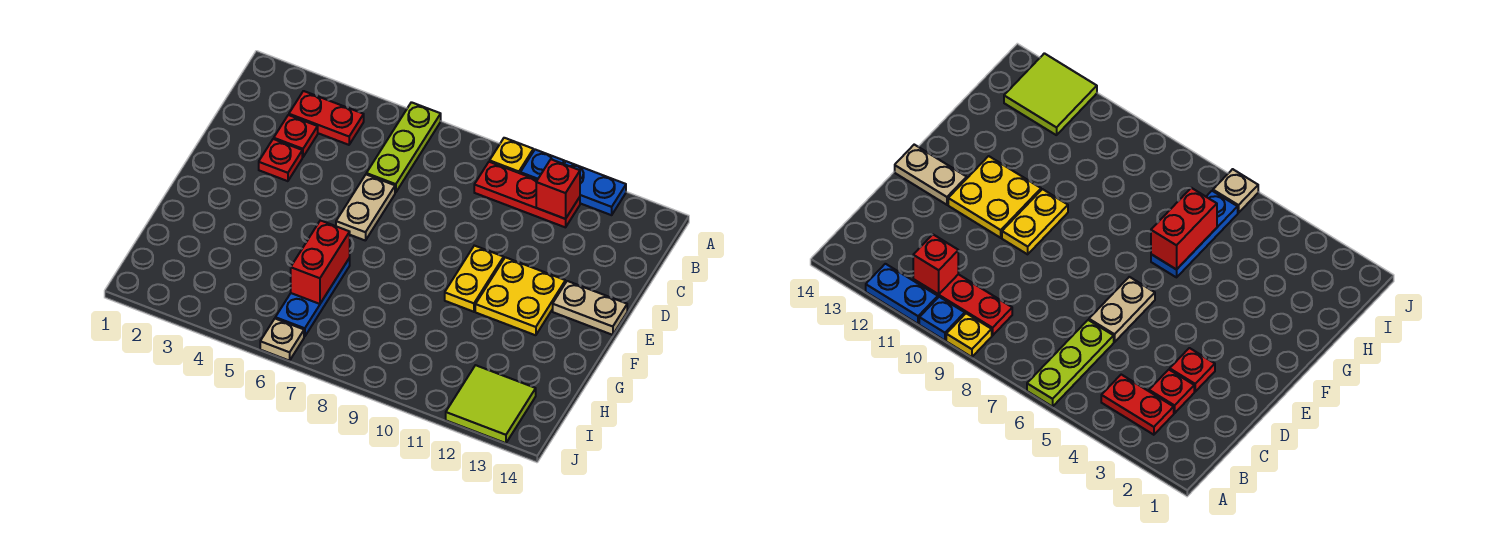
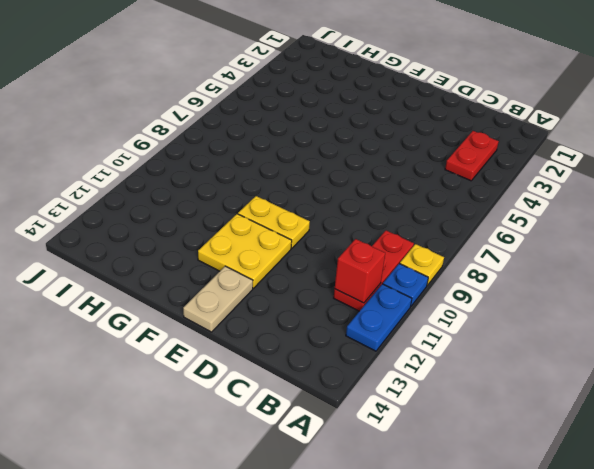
none -> lime plate A6:C6 level 1
none -> red plate C3 level 1
none -> red plate D3 level 1

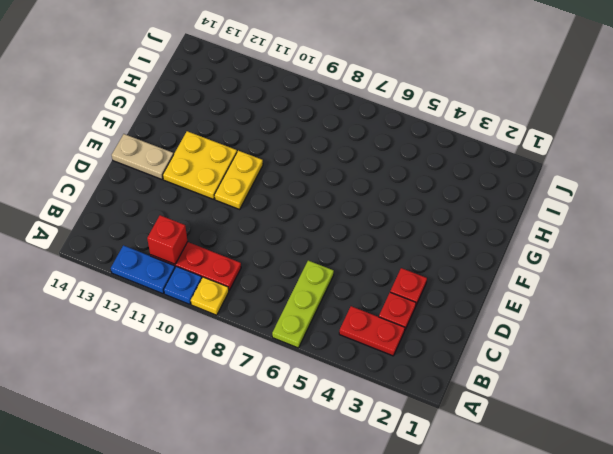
none -> tan plate D6:E6 level 1
none -> blue plate G6:I6 level 1
none -> lime tile I12:J13 level 1

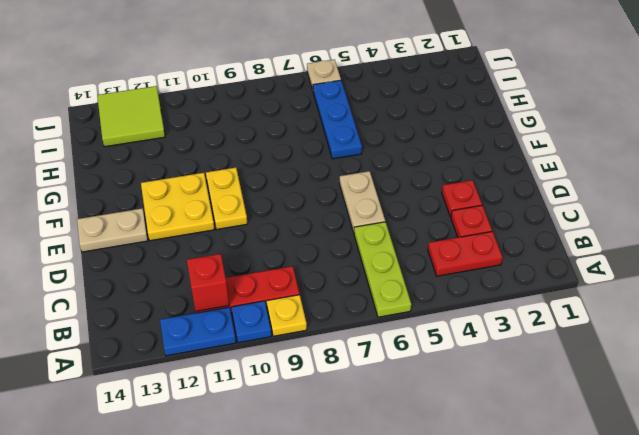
none -> red brick G6:H6 level 2

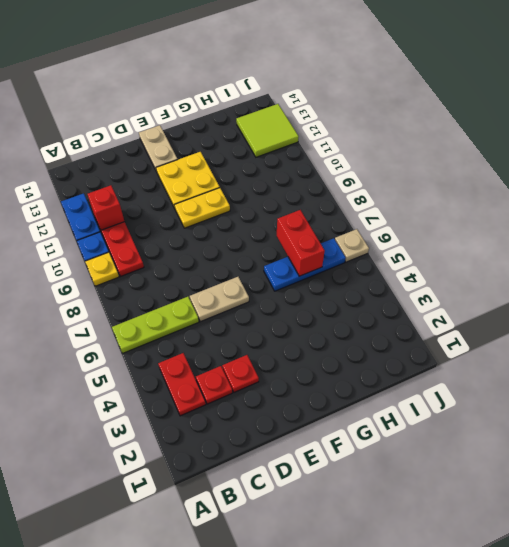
red brick H6:H7 level 2 -> red brick G6:H6 level 2

